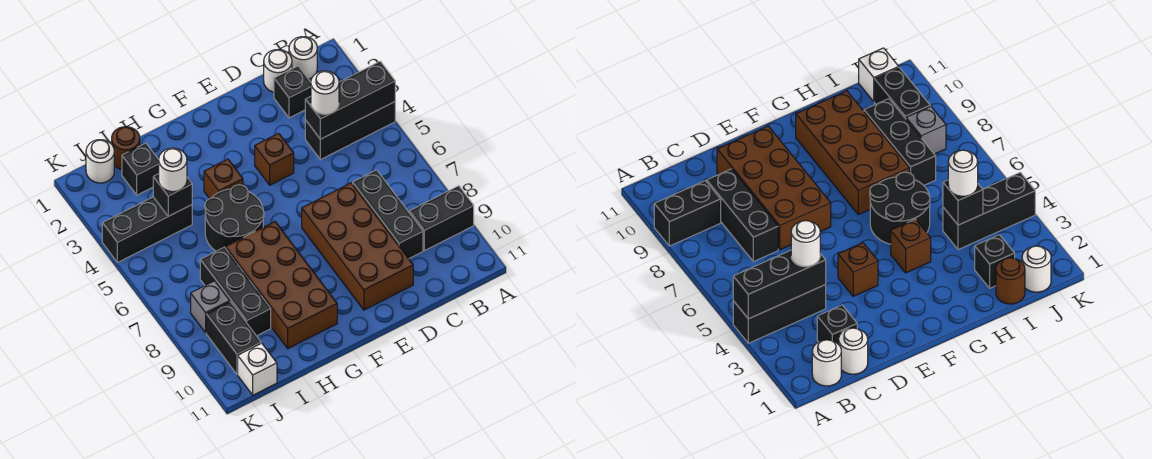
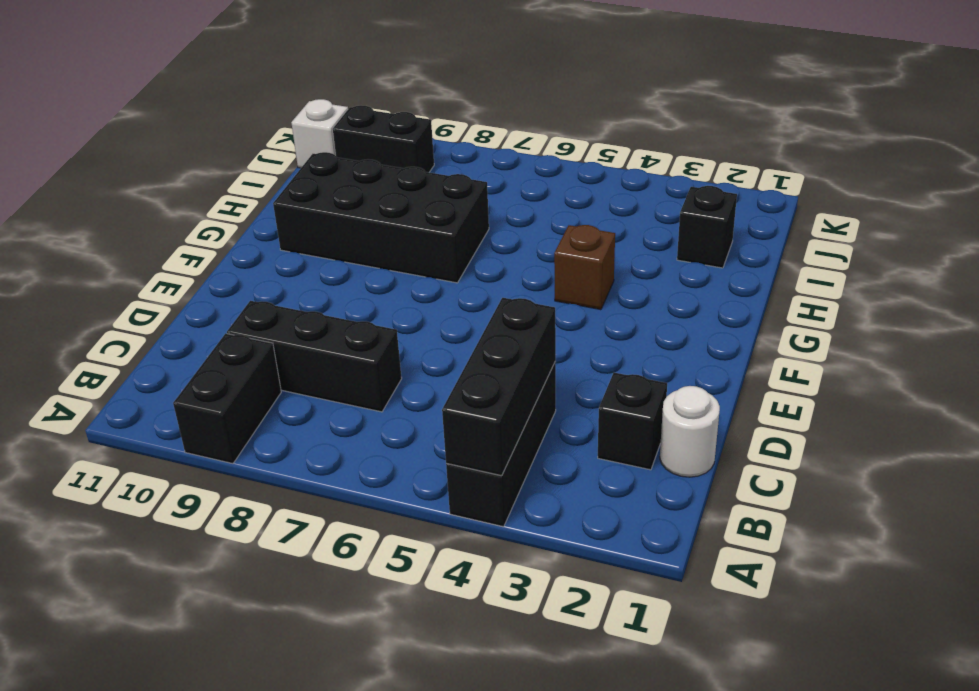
black brick G7:H10 level 1 -> brown brick G7:H10 level 1
none -> white round brick B1 level 1
none -> brown brick D7:E10 level 1
none -> brown brick E4 level 1

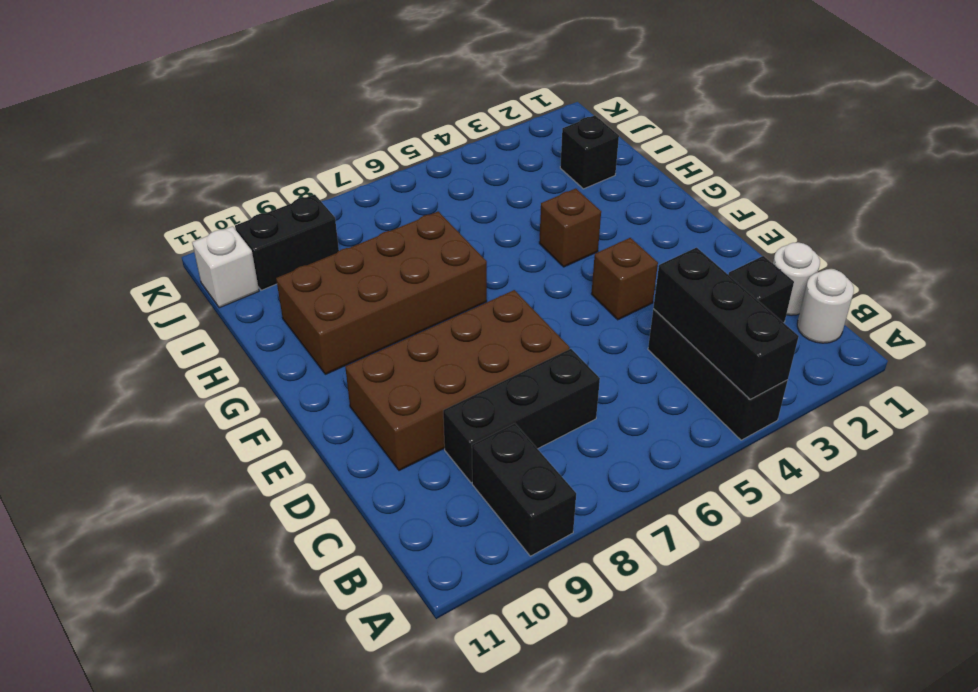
none -> black round brick G5:H6 level 1
none -> brown round brick I1 level 1
none -> black brick I4:K4 level 1

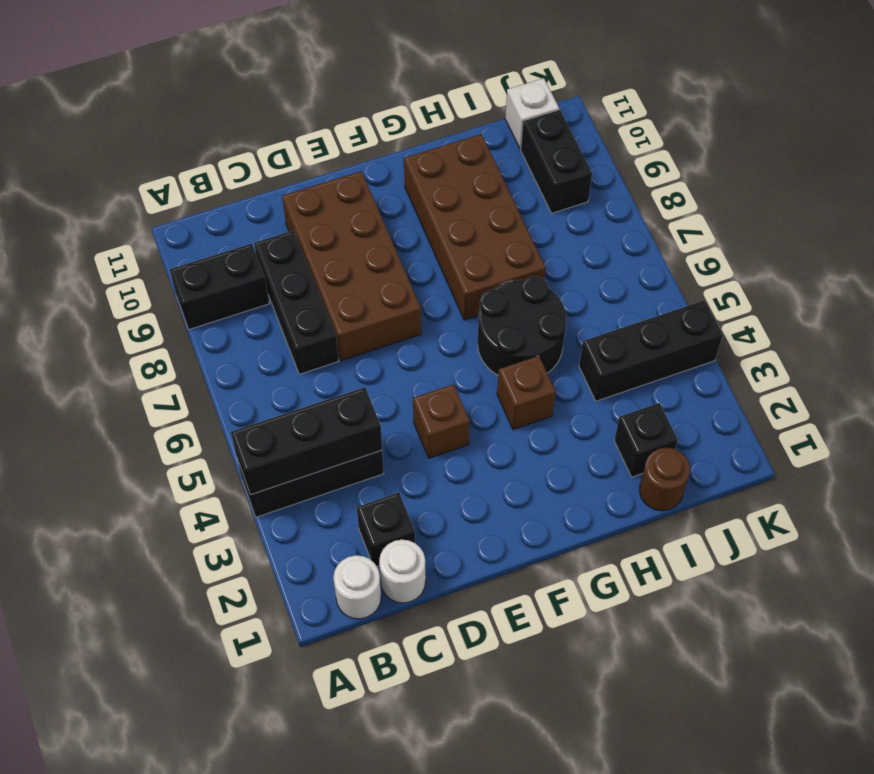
none -> black brick I7:I9 level 1
none -> white round brick J1 level 1
none -> grey brick J8 level 1

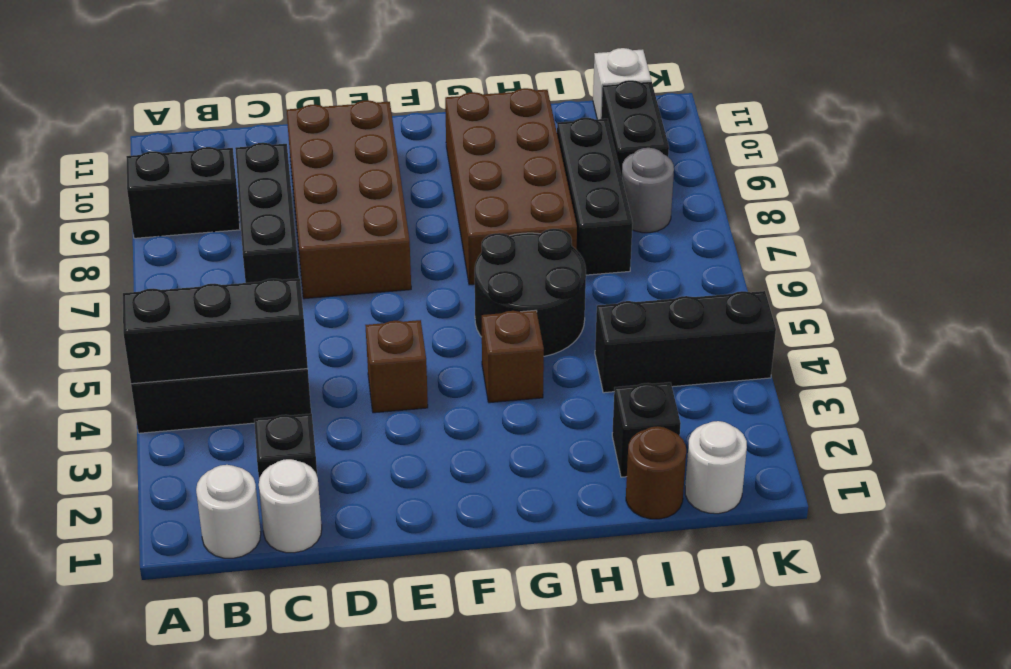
grey round brick J8 level 1 -> grey brick J8 level 1
none -> black brick I4 level 2
none -> white round brick C4 level 3
none -> white round brick I4 level 3

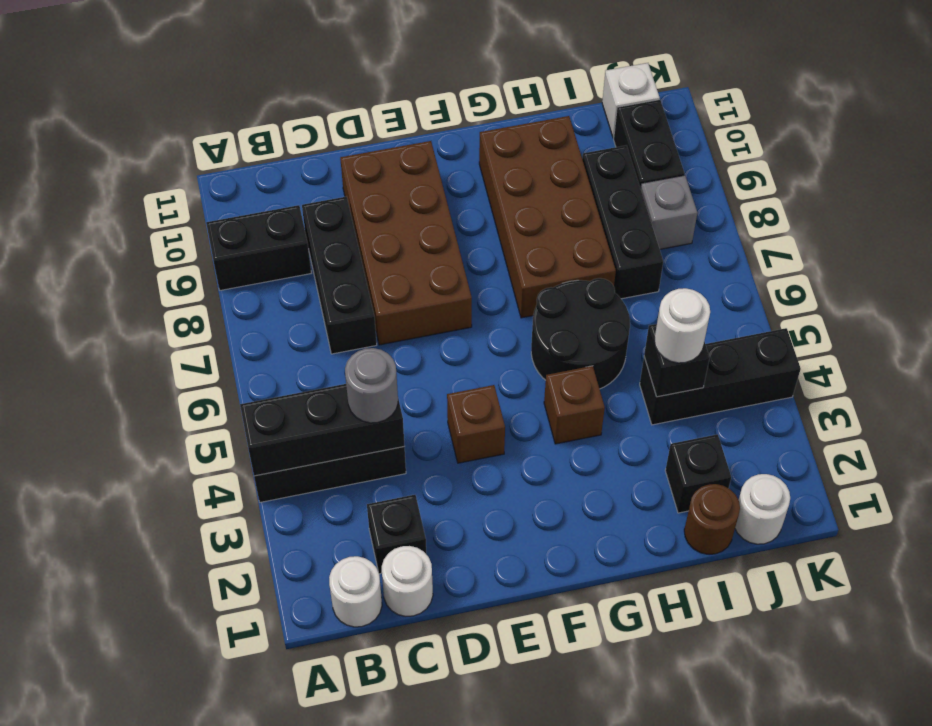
grey round brick C4 level 3 -> white round brick C4 level 3

